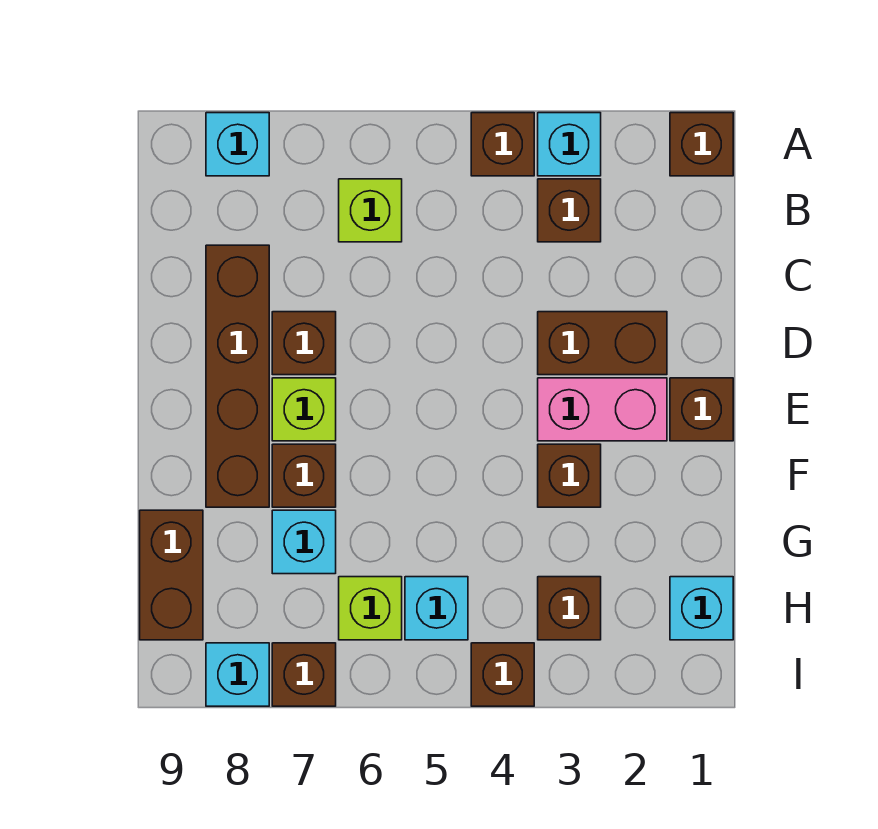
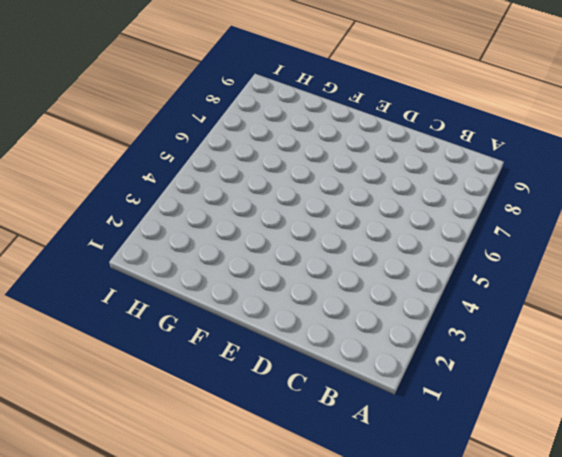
none -> brown brick A1 level 1
none -> cyan brick A3 level 1
none -> brown brick A4 level 1

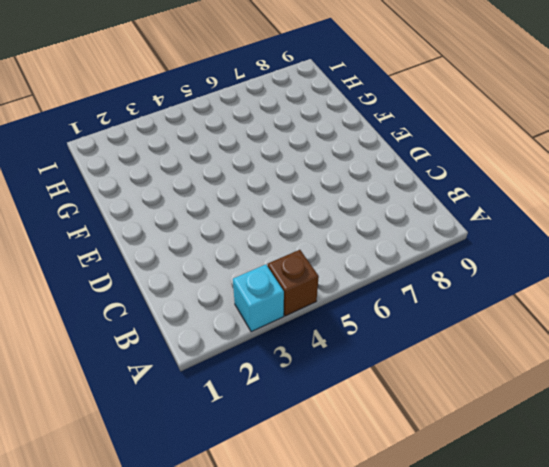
none -> brown brick A1 level 1
none -> cyan brick A8 level 1
none -> brown brick B3 level 1

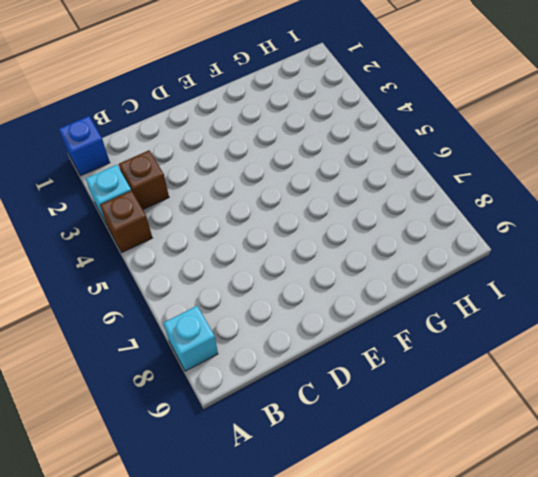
blue brick A1 level 1 -> brown brick A1 level 1
none -> lime brick B6 level 1
none -> brown brick C8:F8 level 1
none -> brown brick D2:D3 level 1

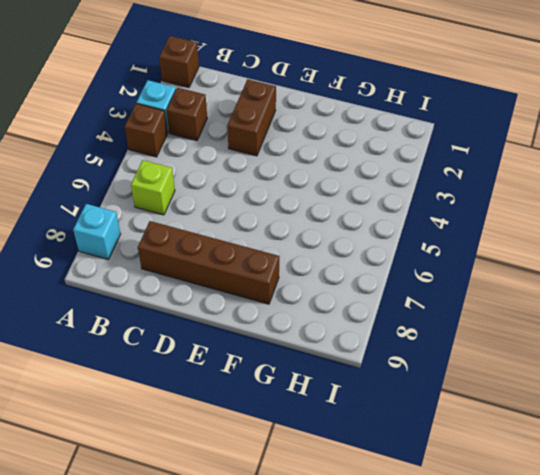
none -> brown brick D7 level 1
none -> brown brick E1 level 1
none -> pink brick E2:E3 level 1

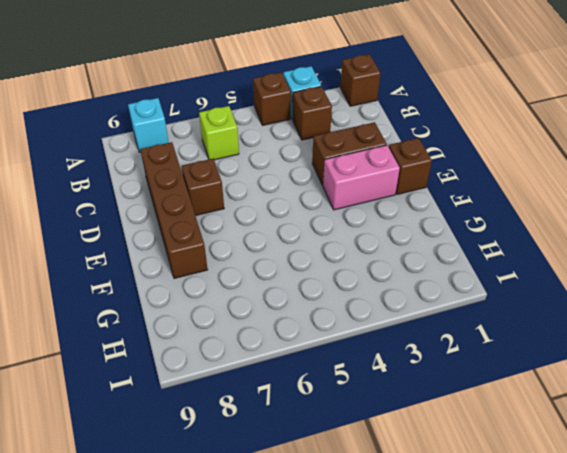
none -> lime brick E7 level 1
none -> brown brick F3 level 1
none -> brown brick F7 level 1

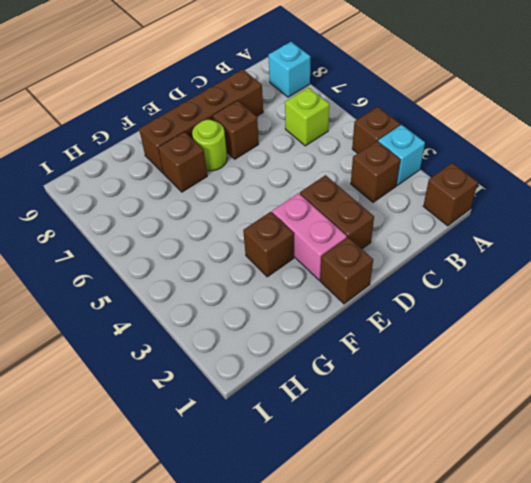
lime round brick E7 level 1 -> lime brick E7 level 1
none -> cyan brick G7 level 1
none -> brown brick G9:H9 level 1
none -> cyan brick H1 level 1

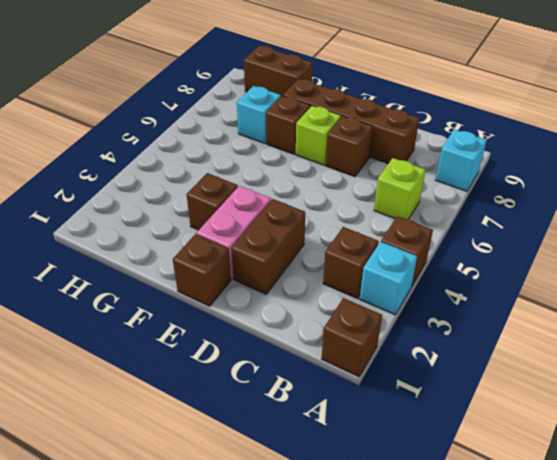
none -> cyan brick H1 level 1
none -> brown brick H3 level 1
none -> cyan brick H5 level 1

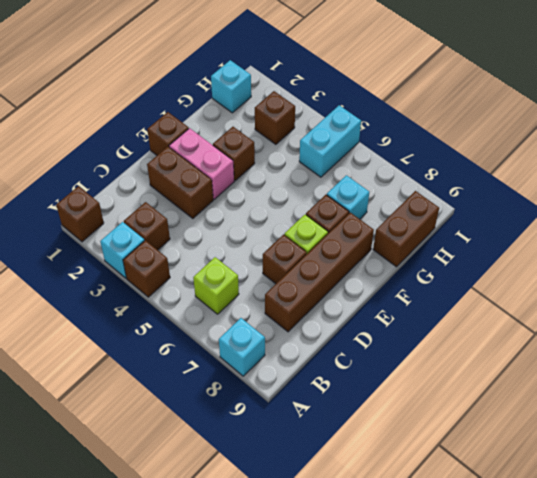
cyan brick H5:I5 level 1 -> cyan brick H5 level 1
none -> lime brick H6 level 1
none -> brown brick I4 level 1
none -> brown brick I7 level 1

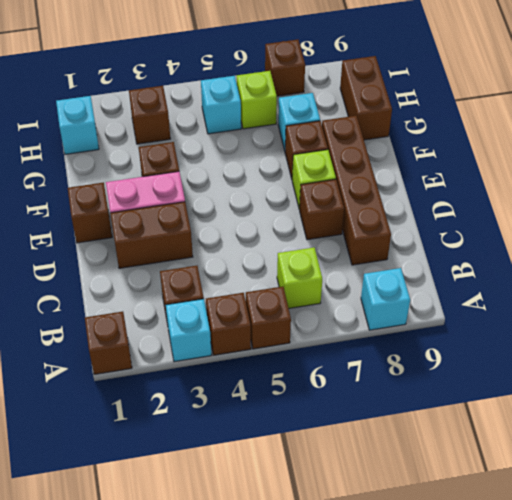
brown brick A5 level 1 -> brown brick I4 level 1
none -> cyan brick I8 level 1

